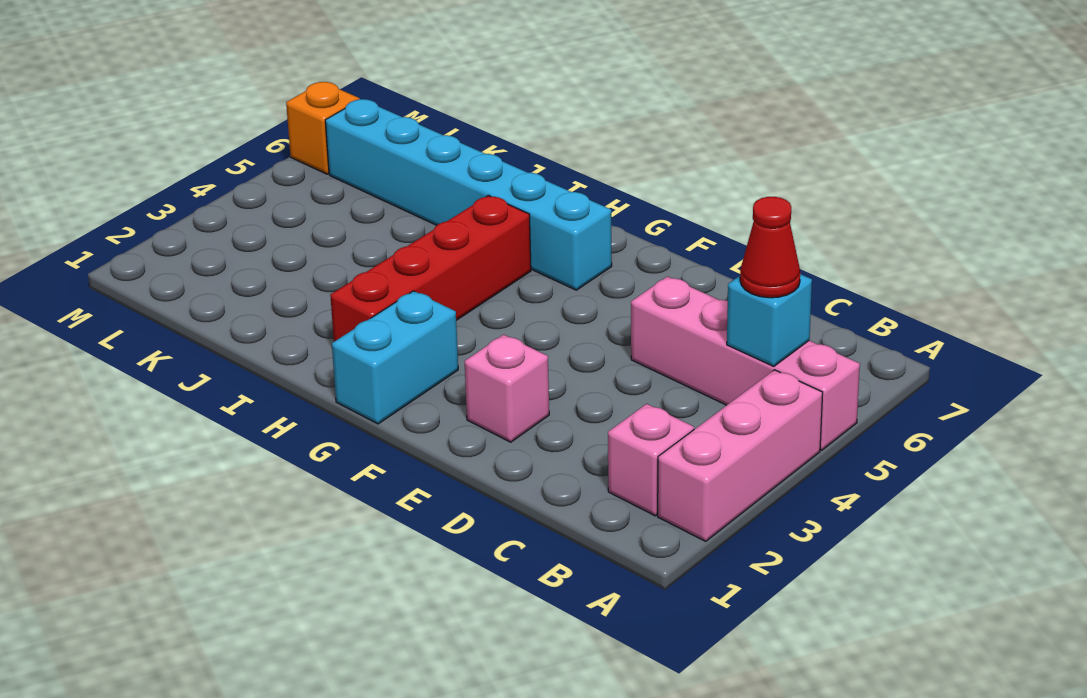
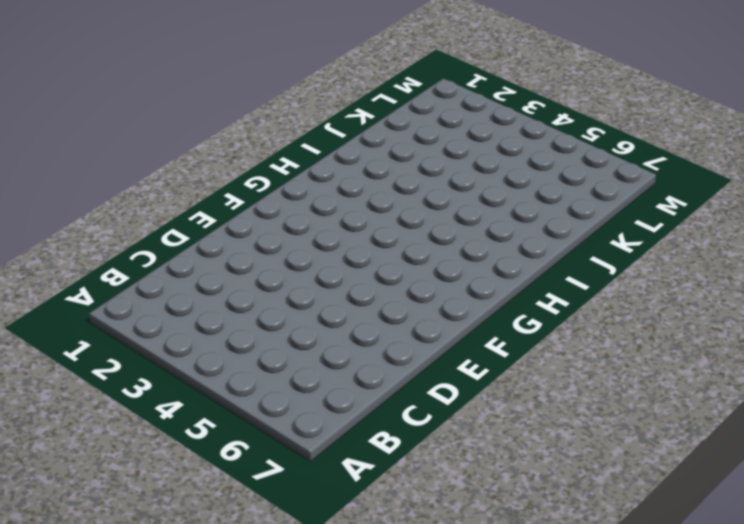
none -> pink brick A2:A4 level 1
none -> pink brick A5:D5 level 1

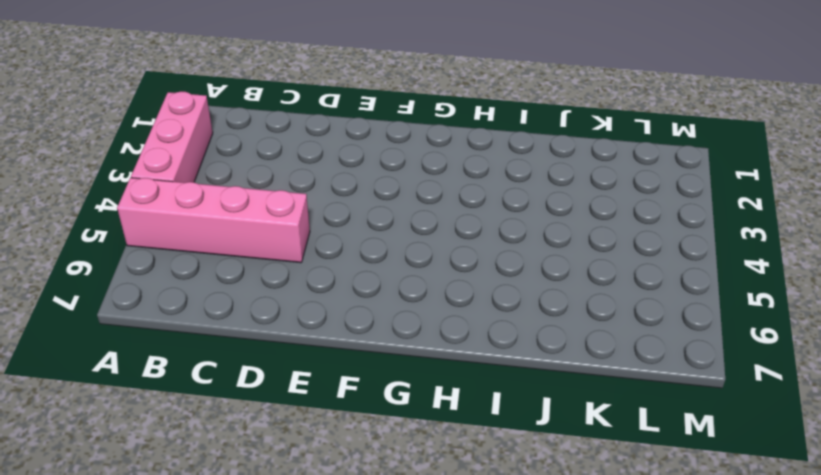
none -> pink brick B2 level 1
none -> pink brick E2 level 1

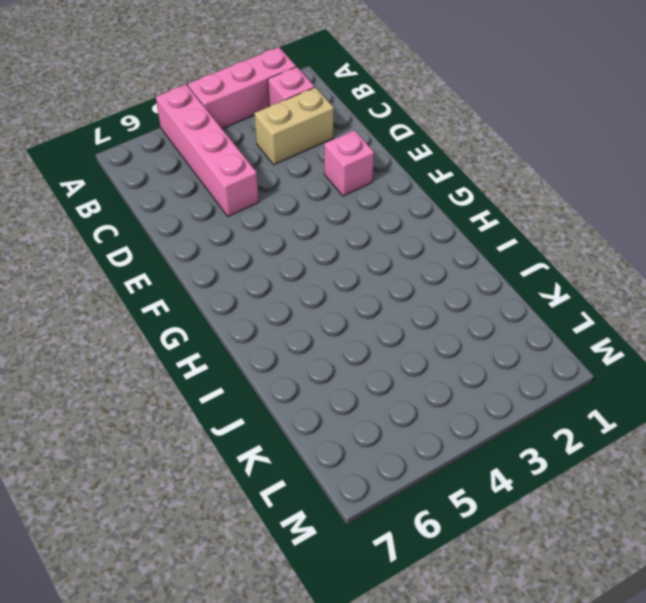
tan brick C2:C3 level 1 -> none
none -> cyan brick G1:G2 level 1
none -> cyan brick G6:L6 level 1

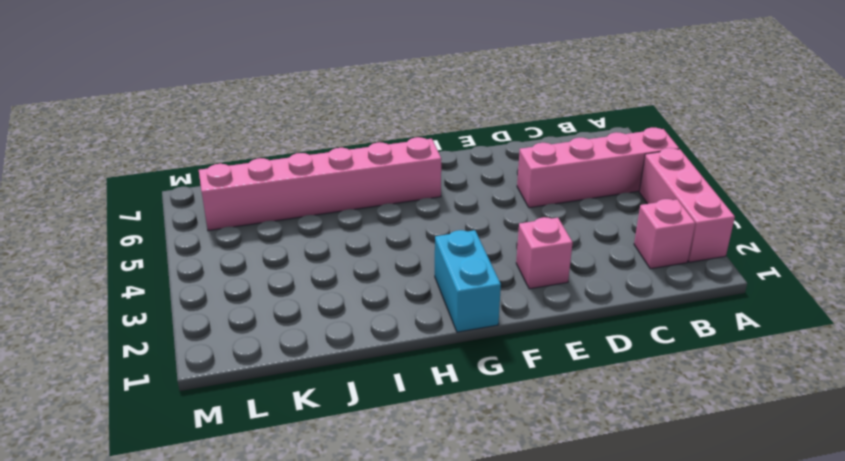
pink brick G6:L6 level 1 -> cyan brick G6:L6 level 1
none -> red brick H2:H5 level 1
none -> orange brick M6 level 1

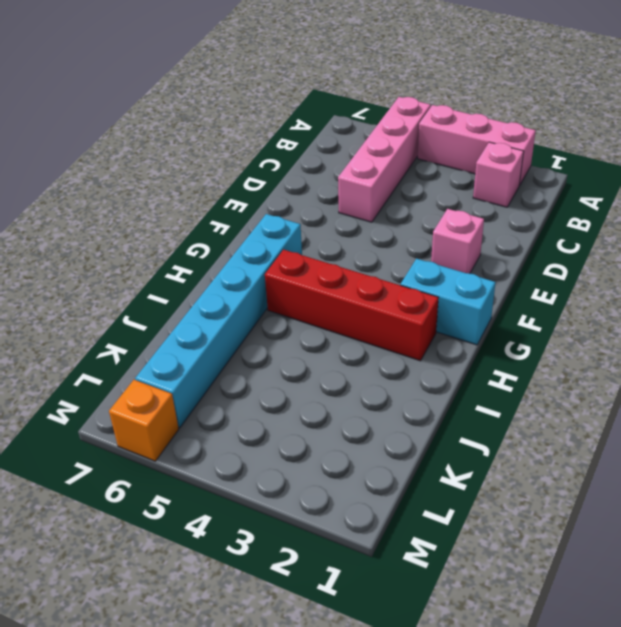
none -> cyan brick B5 level 2
none -> red cone B5 level 3

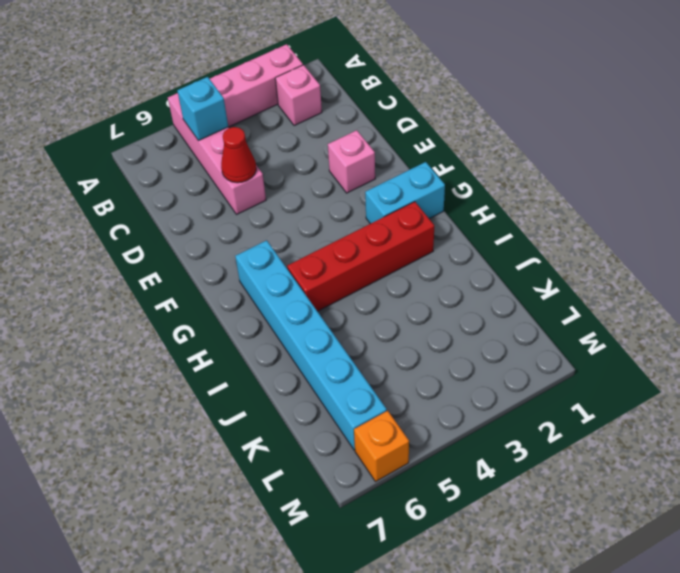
red cone D5 level 2 -> red cone B5 level 3

